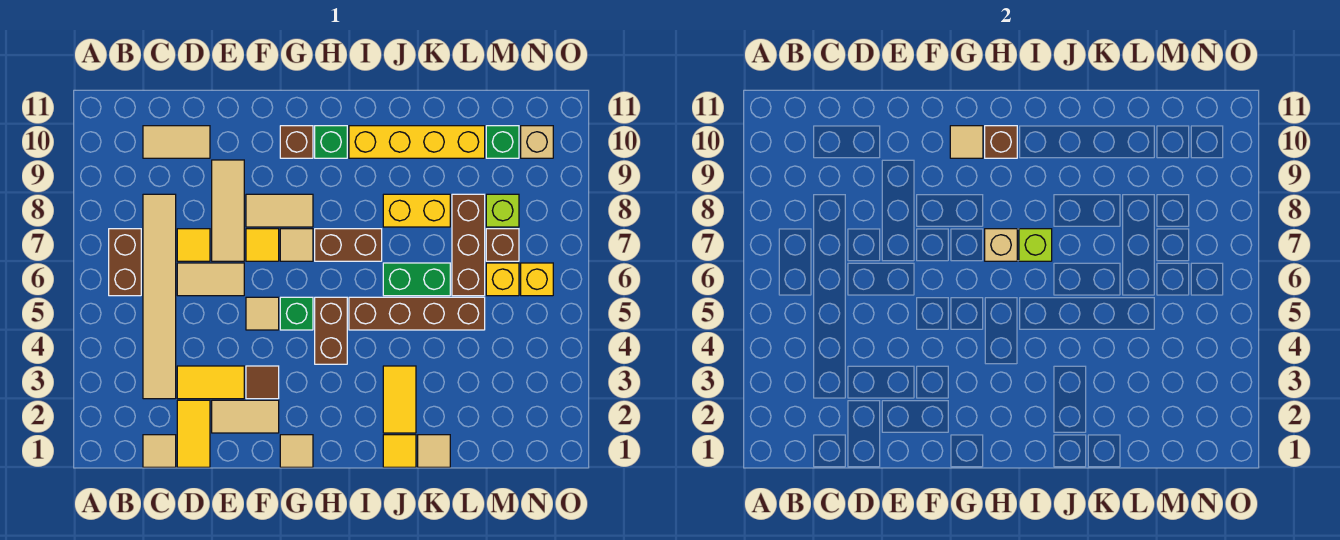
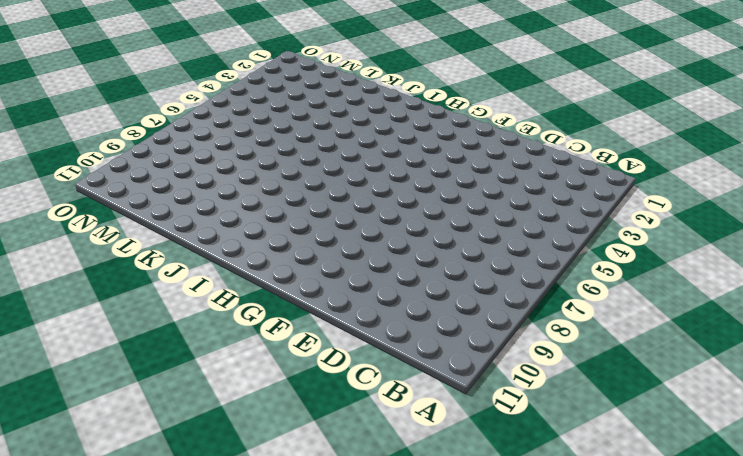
none -> brown brick B6:B7 level 1
none -> tan tile C1 level 1
none -> tan tile C3:C8 level 1
none -> tan tile C10:D10 level 1

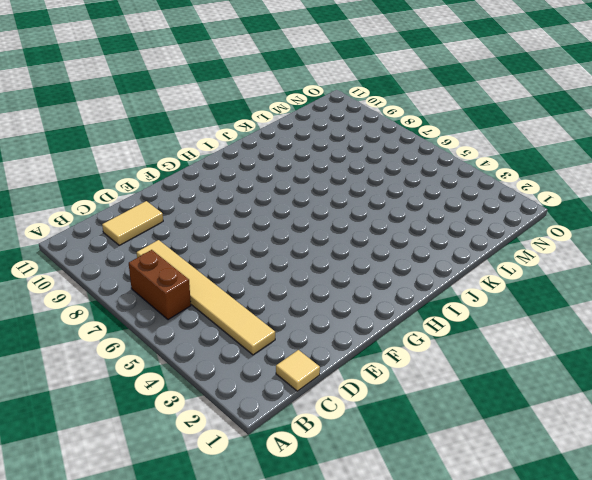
none -> yellow tile D1:D2 level 1
none -> yellow tile D3:E3 level 1
none -> tan tile D6:E6 level 1
none -> yellow tile D7 level 1

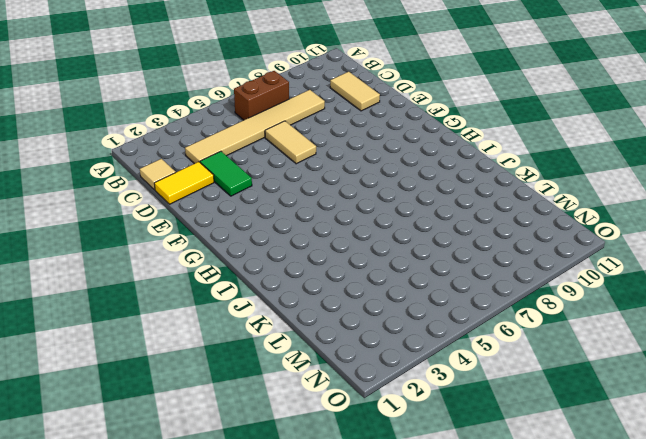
green tile D3:E3 level 1 -> yellow tile D3:E3 level 1
none -> yellow tile D7 level 1
none -> tan tile E2:F2 level 1
none -> tan tile E7:E9 level 1
none -> brown tile F3 level 1

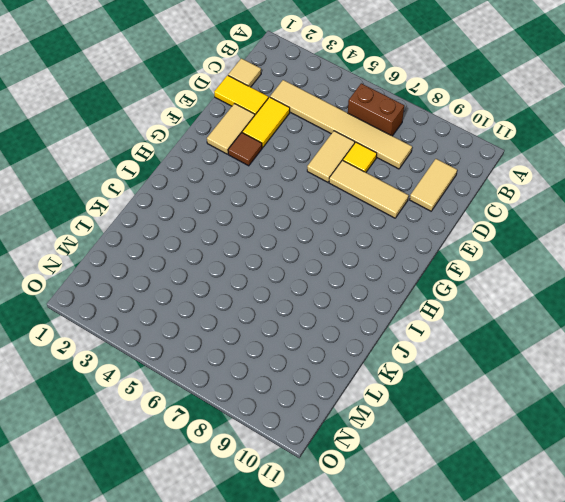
none -> tan tile F5 level 1
none -> yellow tile F7 level 1
none -> tan tile F8:G8 level 1
none -> tan tile G1 level 1

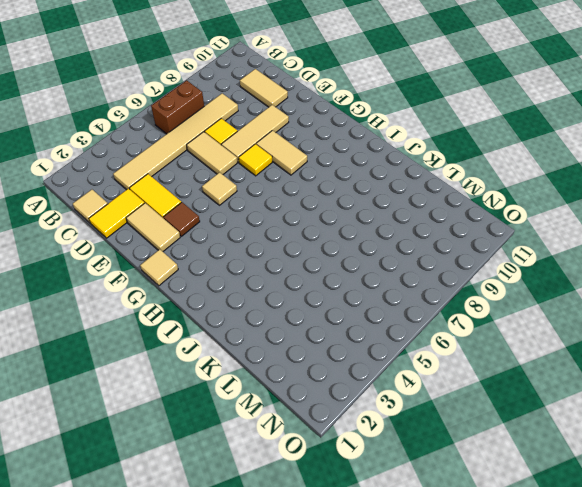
none -> green brick G5 level 1
none -> tan tile G7 level 1
none -> brown brick G10 level 1
none -> brown brick H4:H5 level 1

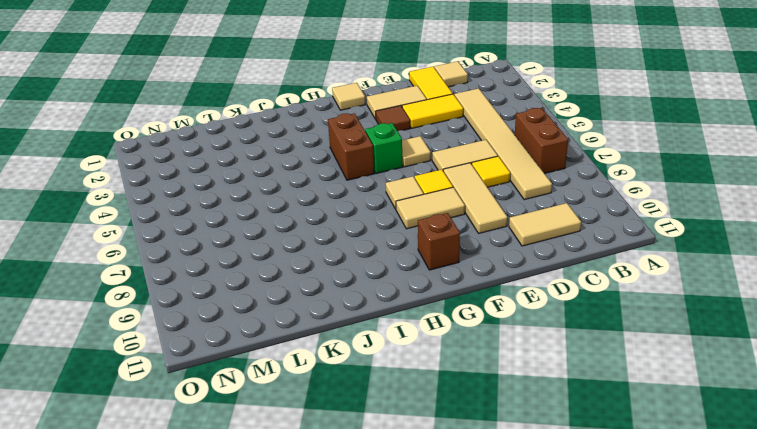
none -> brown brick H7:I7 level 1
none -> green brick H10 level 1
none -> brown brick I5:L5 level 1
none -> yellow brick I10:L10 level 1

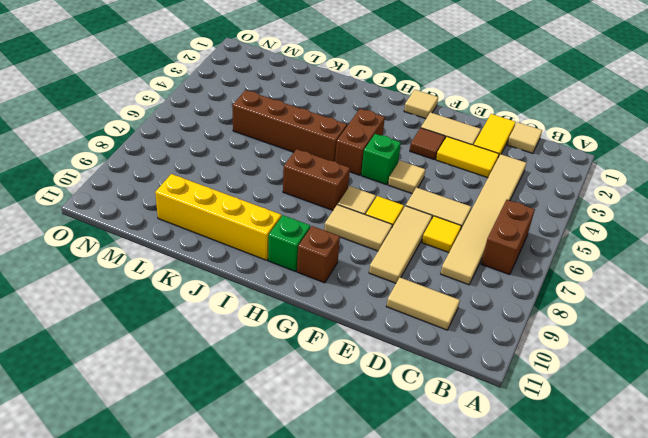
none -> yellow tile J1 level 1
none -> yellow tile J2:J3 level 1
none -> green brick J6:K6 level 1
none -> yellow brick J8:K8 level 1

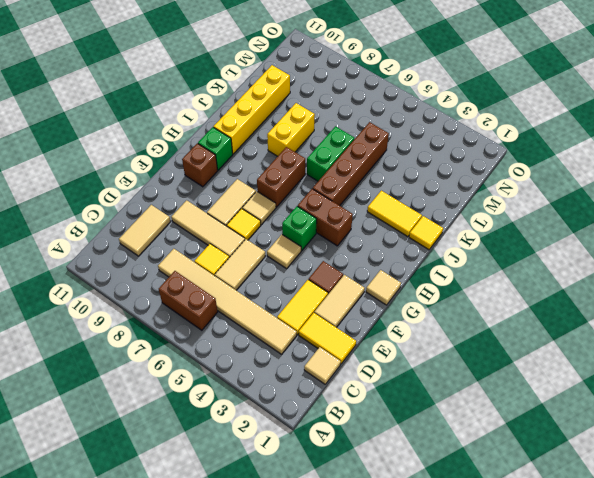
none -> tan tile K1 level 1
none -> brown brick L6:L8 level 1
none -> yellow brick M6 level 1
none -> brown brick M7 level 1

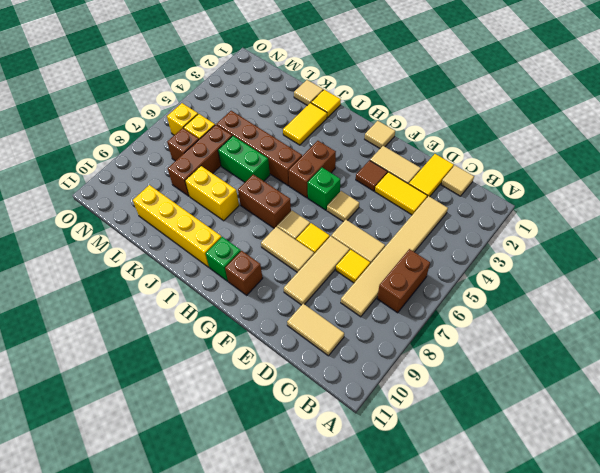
none -> lime brick M8 level 1
none -> green brick M10 level 1
none -> tan brick N10 level 1
none -> tan tile G10 level 2

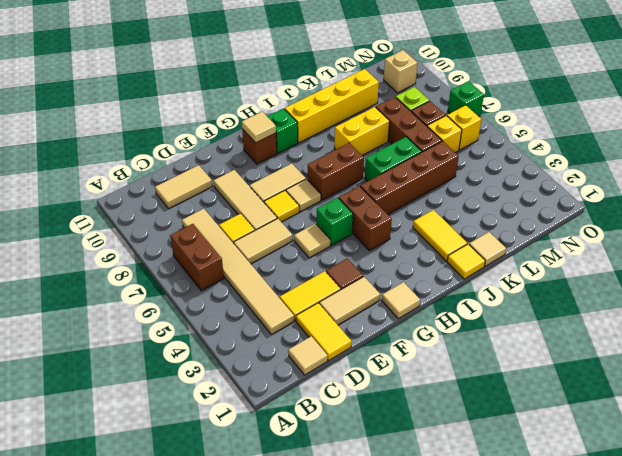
green brick O7 level 1 -> green brick M10 level 1
none -> tan brick H7 level 2
none -> brown brick H10 level 2
none -> lime brick I7 level 2

